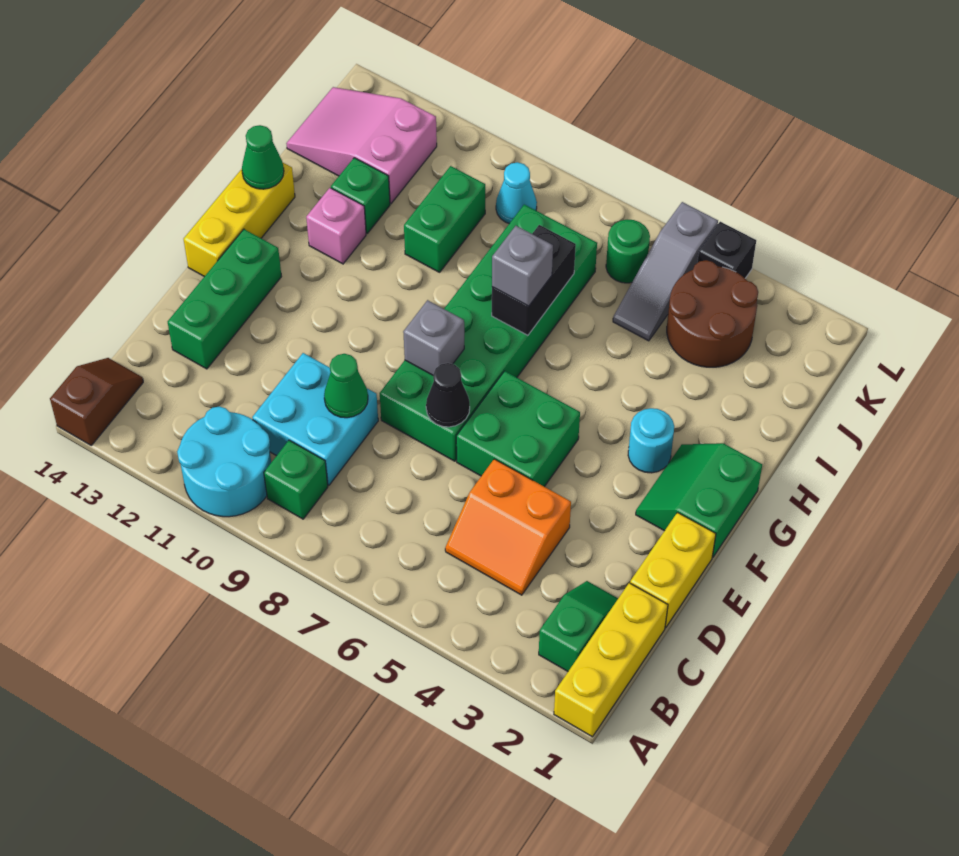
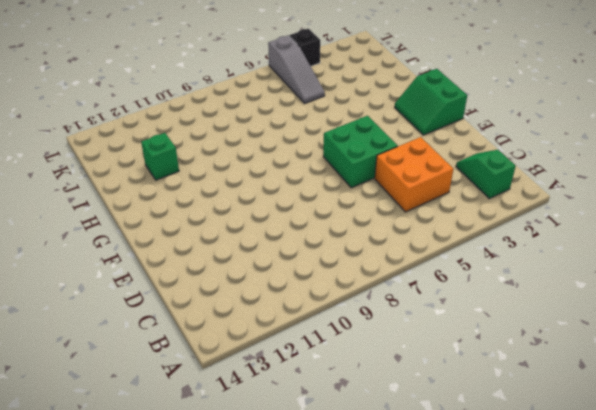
orange brick C4:D5 level 1 -> orange slope C4:D5 level 1 top D
none -> yellow brick A1:C1 level 1
none -> cyan round brick A10:B11 level 1
none -> brown slope A14:B14 level 1 top A

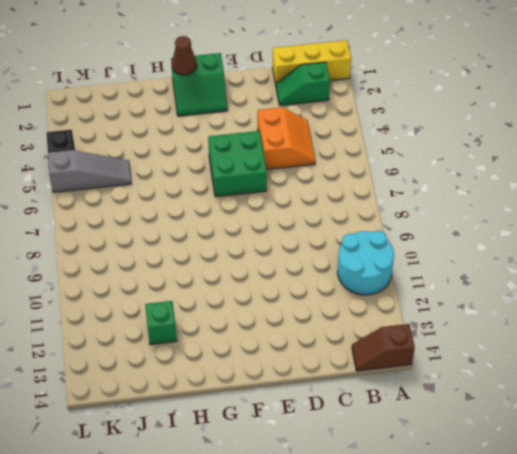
brown cone G1 level 2 -> none
none -> green brick B9 level 1
none -> cyan brick C9:D10 level 1
none -> yellow brick D1:E1 level 1

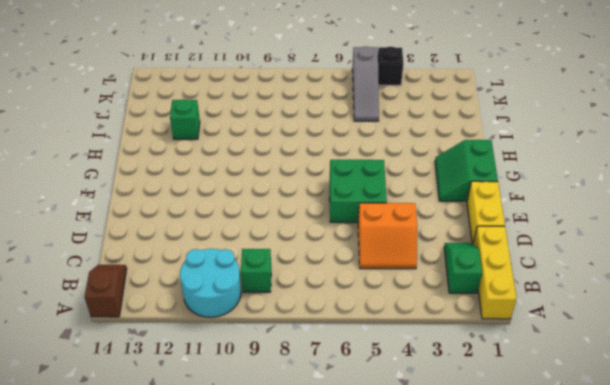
none -> cyan brick C9:D10 level 1
none -> green brick D13:F13 level 1
none -> green brick E7:J8 level 1

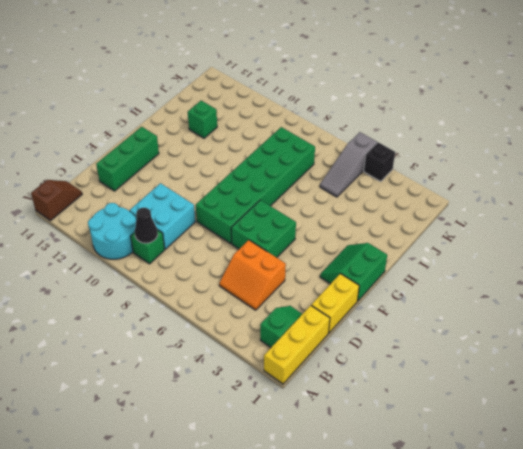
black cone B9 level 2 -> black cone E7 level 2
none -> yellow brick F14:H14 level 1
none -> cyan round brick G3 level 1
none -> pink brick H12 level 1

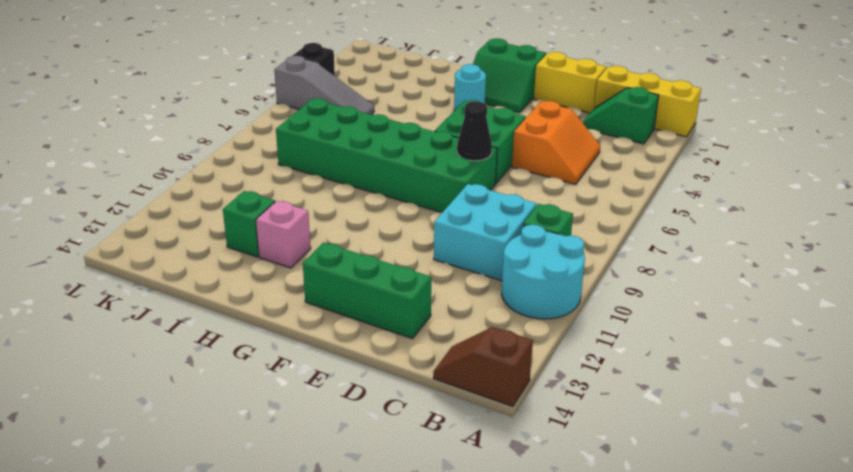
none -> yellow brick F14:H14 level 1
none -> green brick I10:J10 level 1
none -> brown round brick J3:K4 level 1

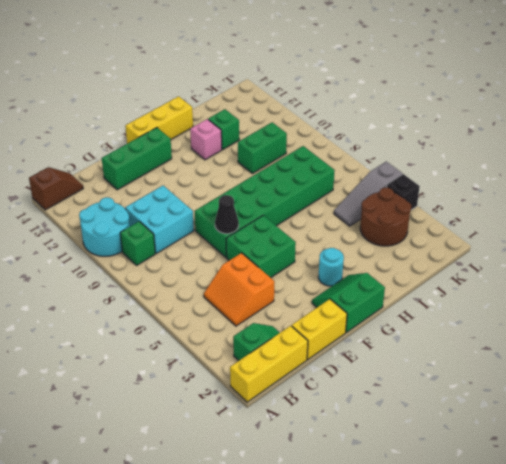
none -> pink slope J12:K14 level 1 top 12
none -> green round brick K6 level 1
none -> cyan cone K9 level 1

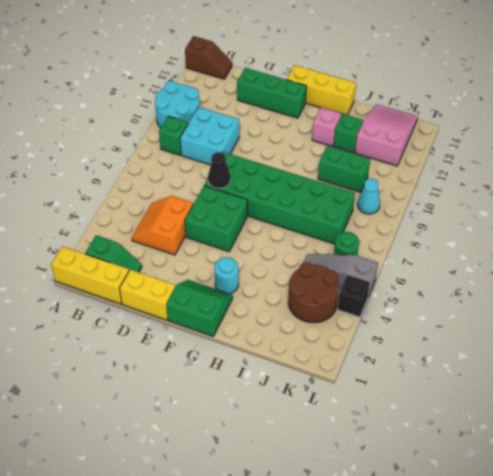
none -> green cone D9 level 2
none -> grey brick F8 level 2
none -> black brick H7:I7 level 2

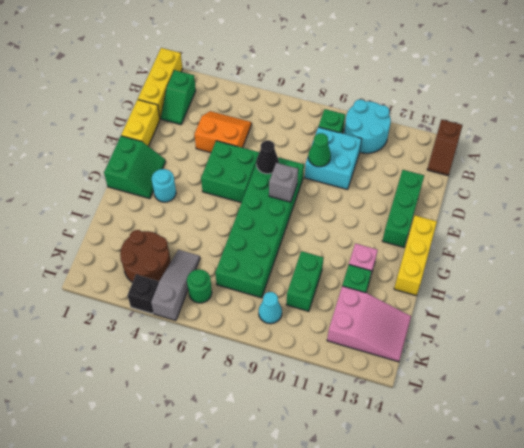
none -> black brick H7:I7 level 2
none -> green cone H14 level 2
none -> grey brick H7 level 3

